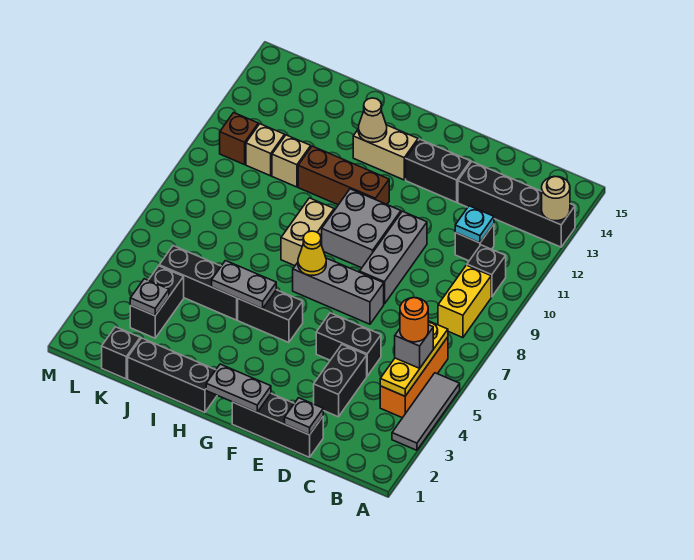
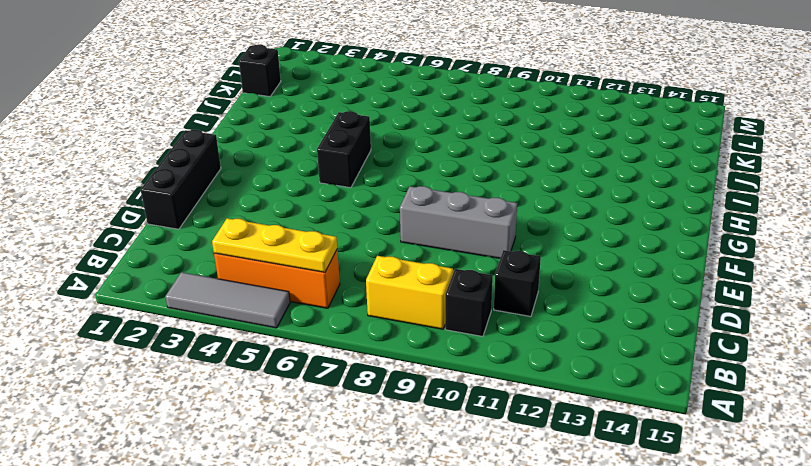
none -> black brick A13:D13 level 1
none -> black brick D3:D4 level 1
none -> black brick D5:E5 level 1
none -> grey brick E7:G7 level 1

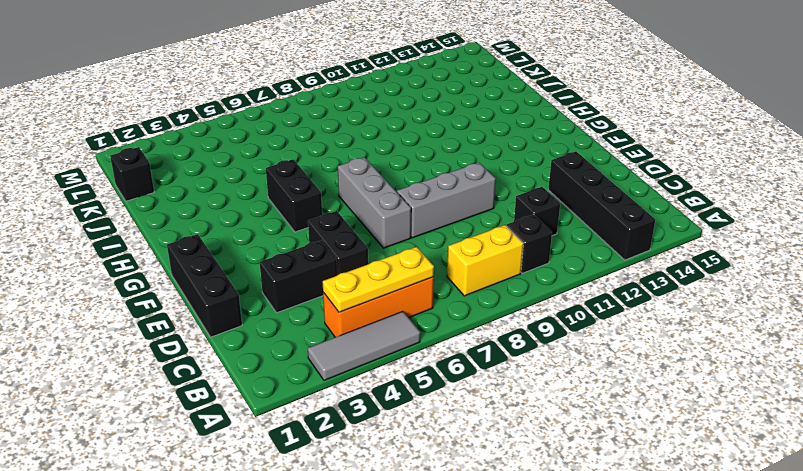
none -> black brick E13:F13 level 1
none -> grey brick F9:G10 level 1
none -> brown brick G11:I11 level 1
none -> tan brick G13:H13 level 1

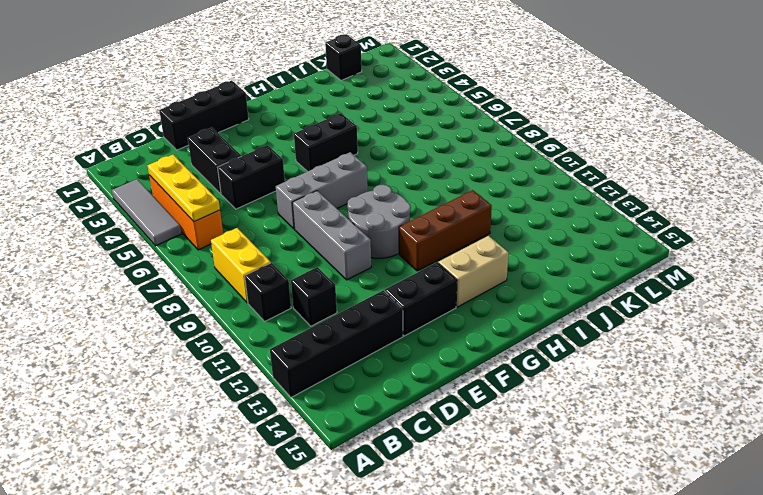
grey round brick F9:G10 level 1 -> grey brick F9:G10 level 1
none -> black brick H1:J1 level 1
none -> tan brick H8:H9 level 1
none -> black brick I5:K5 level 1
none -> tan brick J11 level 1

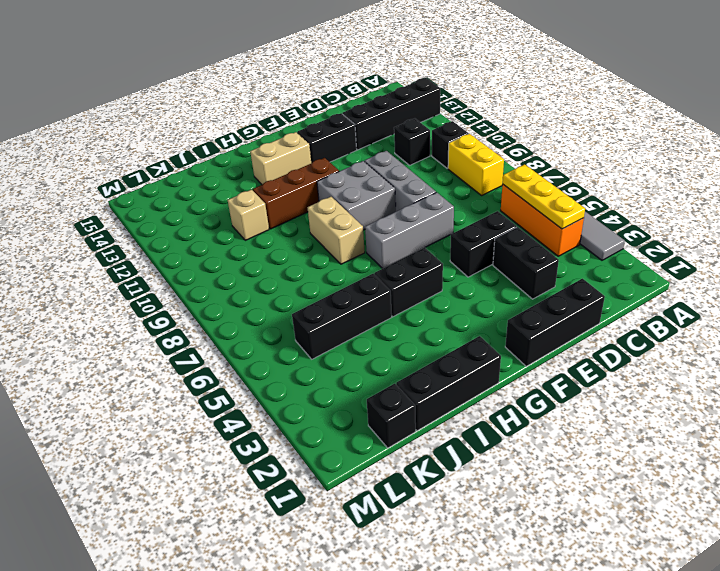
none -> black brick K3:K4 level 1
none -> tan brick K11 level 1
none -> brown brick L11 level 1
none -> tan round brick A13 level 2

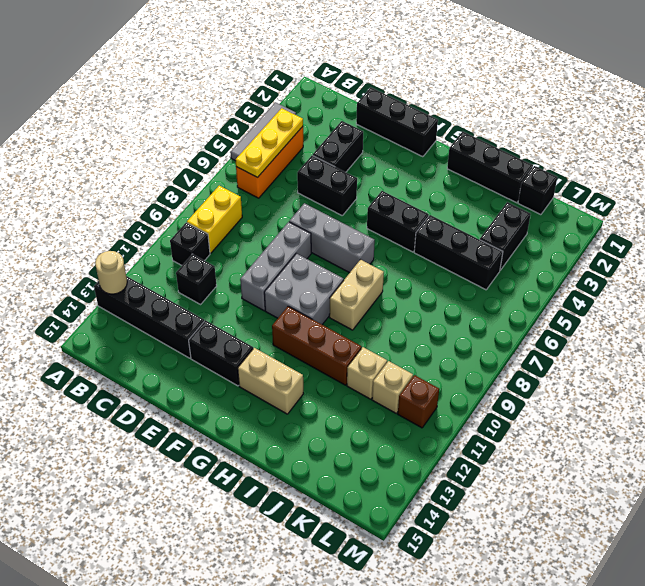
none -> cyan plate C11 level 2
none -> grey plate D1 level 2
none -> grey plate F1:G1 level 2
none -> yellow cone G7 level 2

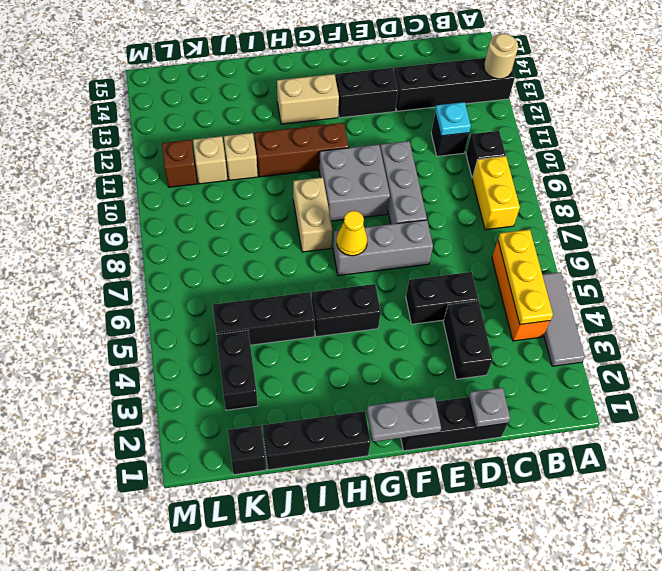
none -> grey plate H5:I5 level 2
none -> tan cone H13 level 2
none -> grey plate K3 level 2
none -> grey brick B5 level 3

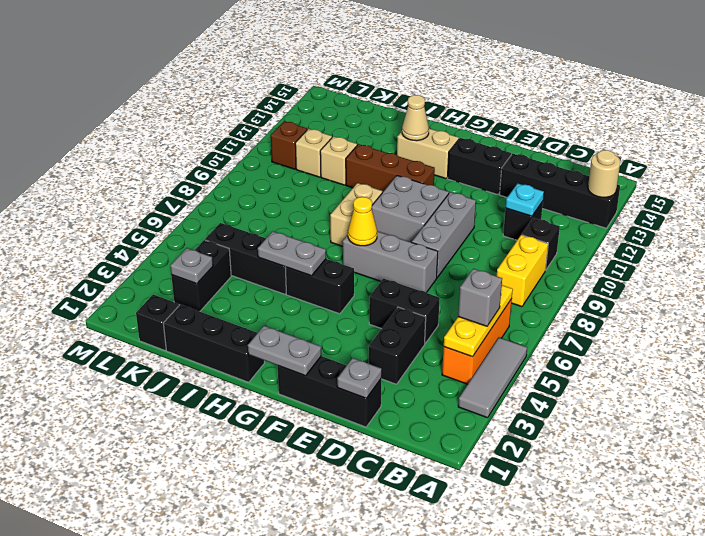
none -> orange round brick B5 level 4

